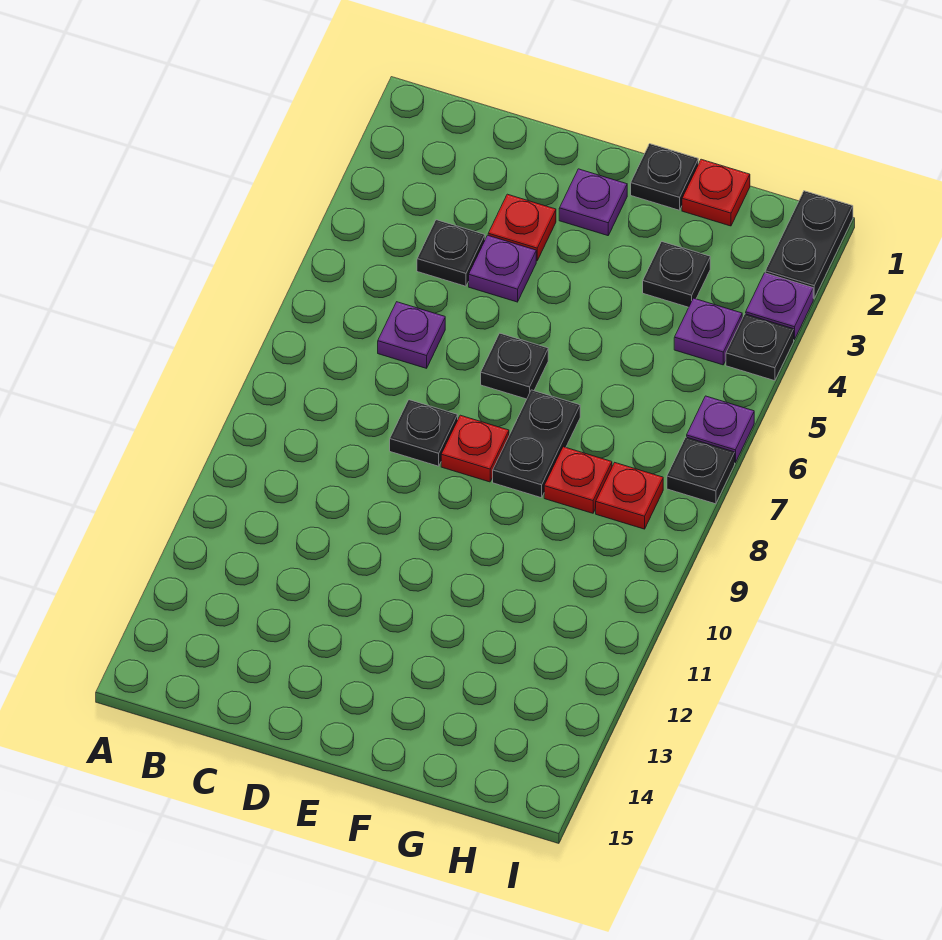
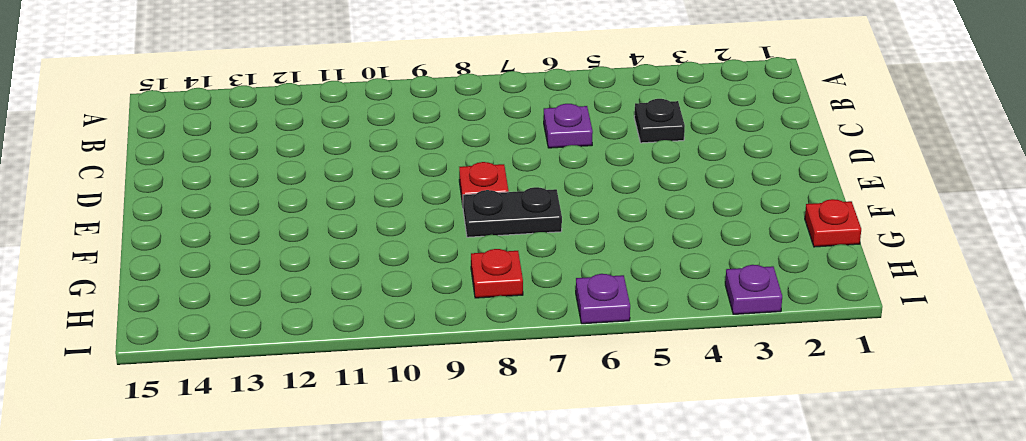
none -> red plate D3 level 1
none -> purple plate D4 level 1
none -> black plate D8 level 1

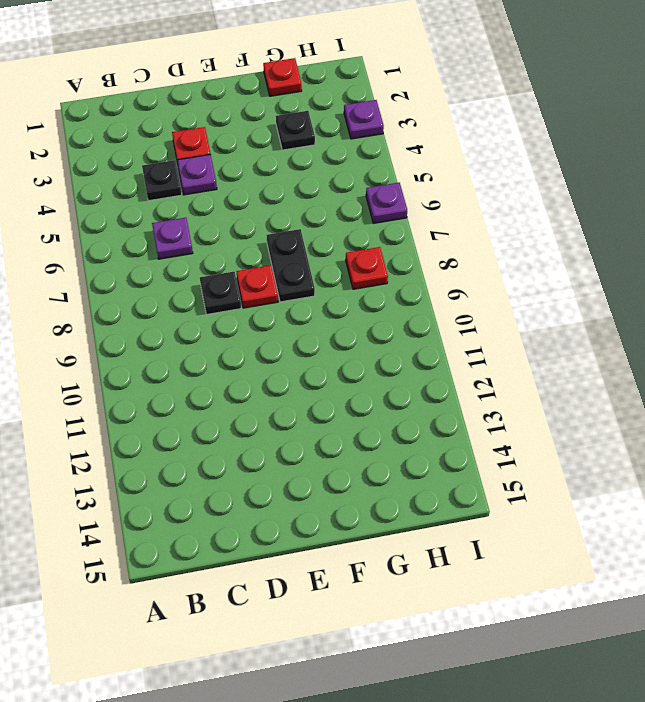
none -> purple plate E2 level 1
none -> black plate E6 level 1
none -> black plate F1 level 1

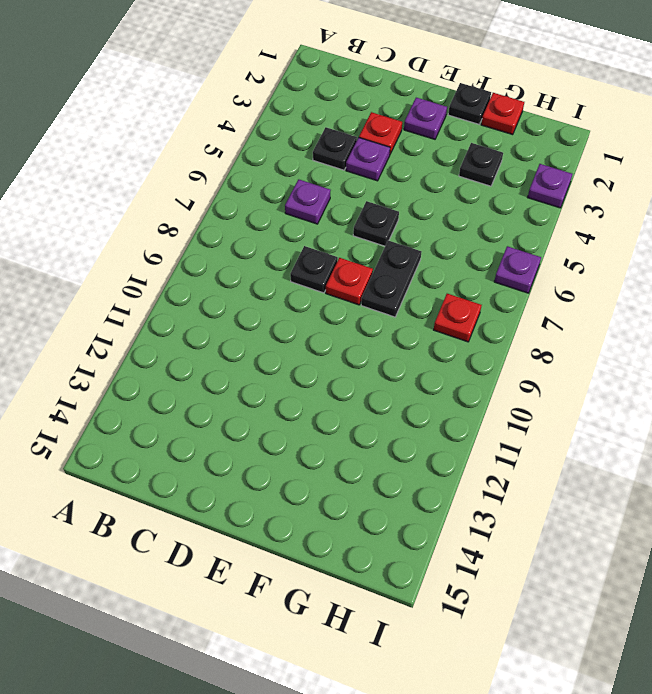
none -> red plate G8 level 1
none -> purple plate H4 level 1
none -> black plate I1:I2 level 1

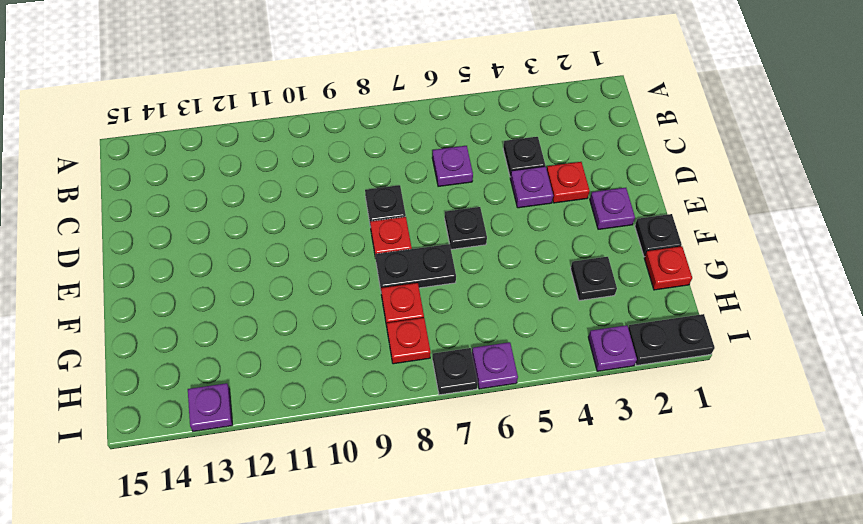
purple plate I13 level 1 -> purple plate H4 level 1
none -> black plate I4 level 1

